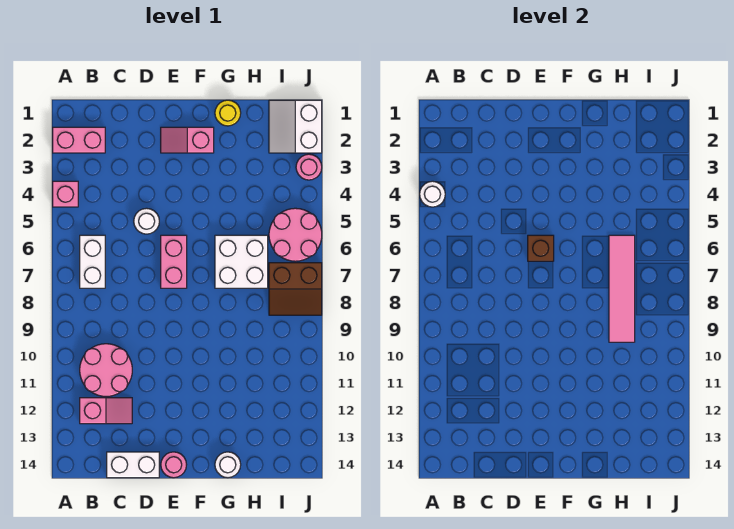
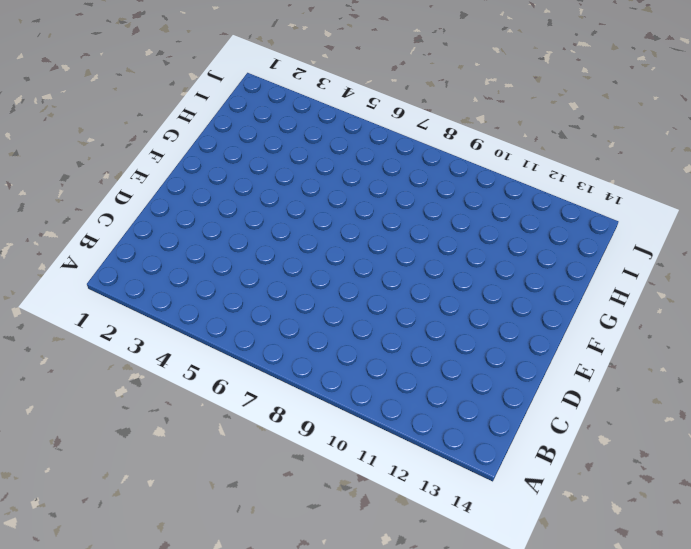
none -> pink brick A2:B2 level 1
none -> pink brick A4 level 1
none -> white brick B6:B7 level 1

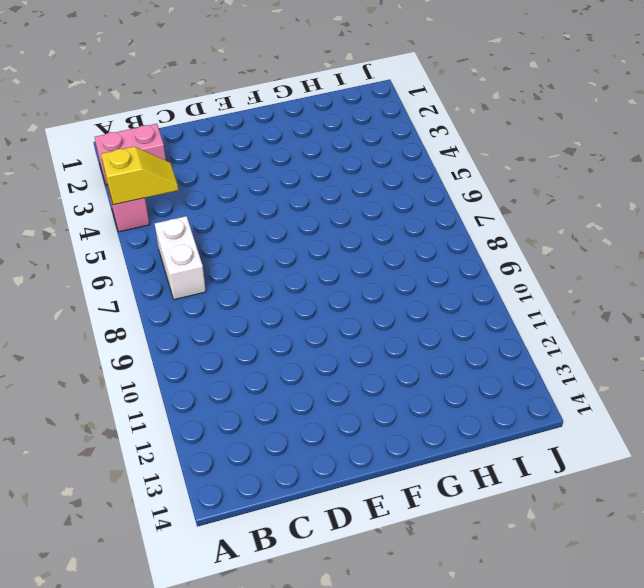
yellow slope A4:B4 level 2 top A -> white round brick A4 level 2
none -> pink round brick B10:C11 level 1
none -> pink slope B12:C12 level 1 top B
none -> white brick C14:D14 level 1

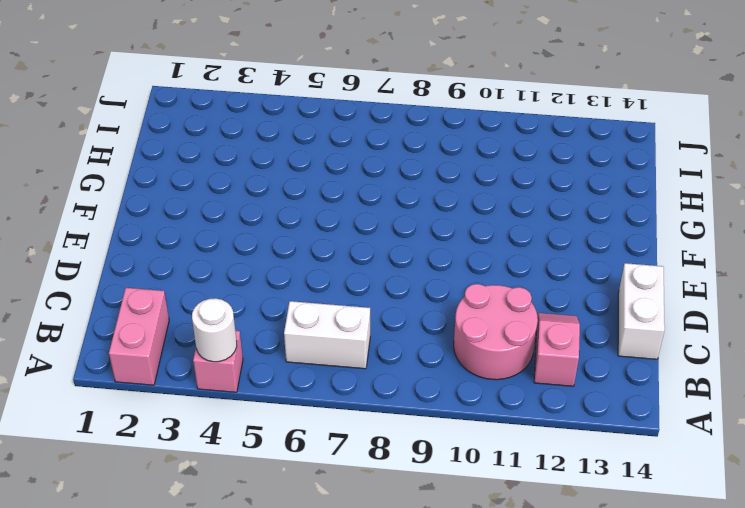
none -> white round brick D5 level 1
none -> pink slope E2:F2 level 1 top F
none -> pink brick E6:E7 level 1

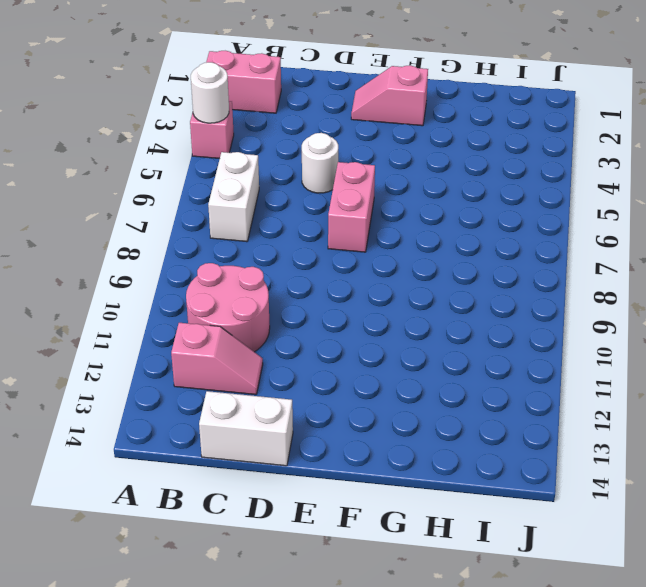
none -> pink round brick E14 level 1
none -> yellow round brick G1 level 1
none -> white brick G6:H7 level 1

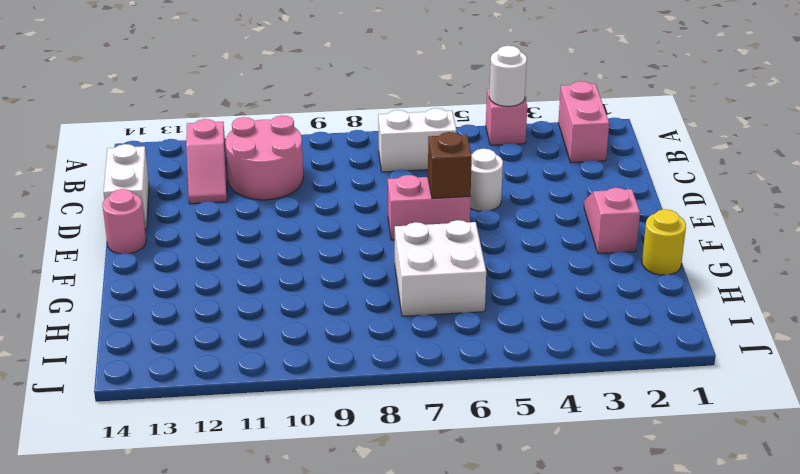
none -> white round brick G14 level 1
none -> white slope I1:J2 level 1 top J
none -> pink round brick I5:J6 level 1

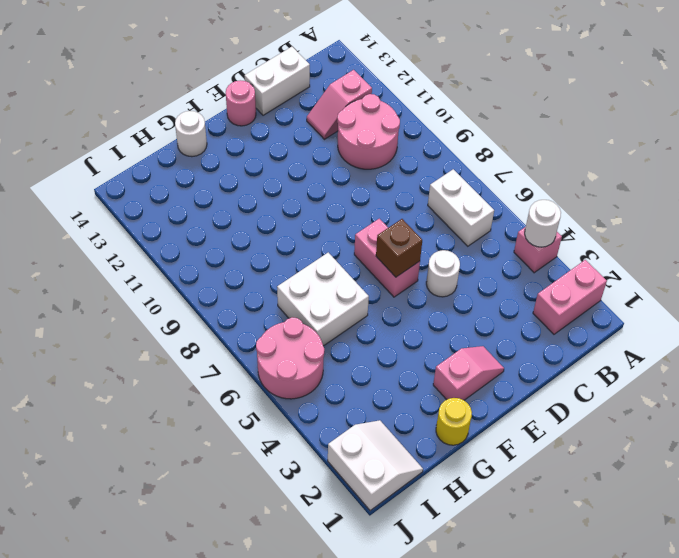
none -> brown slope I7:J8 level 1 top 7
none -> pink round brick J3 level 1
none -> pink tile H6:H9 level 2

